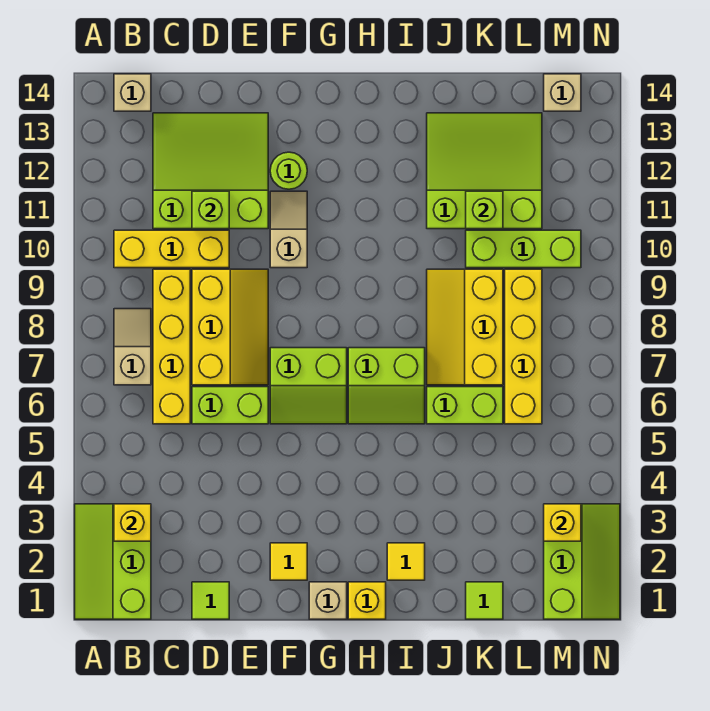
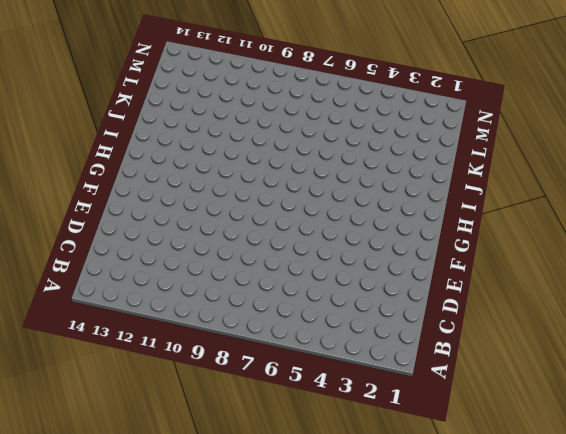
none -> lime slope A1:B3 level 1 top B
none -> tan slope B7:B8 level 1 top 7
none -> yellow brick B10:D10 level 1

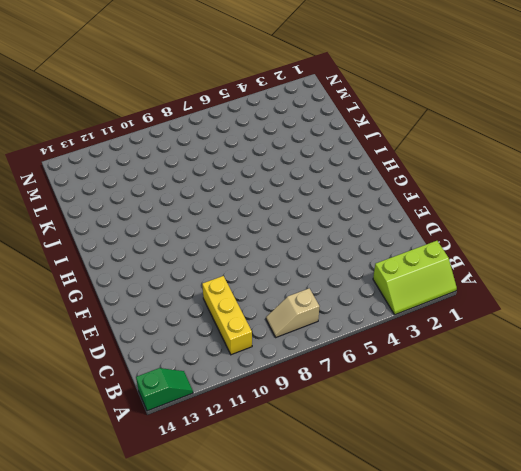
green slope A13:A14 level 1 top 14 -> none
none -> tan brick B14 level 1
none -> yellow brick C6:C9 level 1
none -> lime slope C11:E13 level 1 top 11

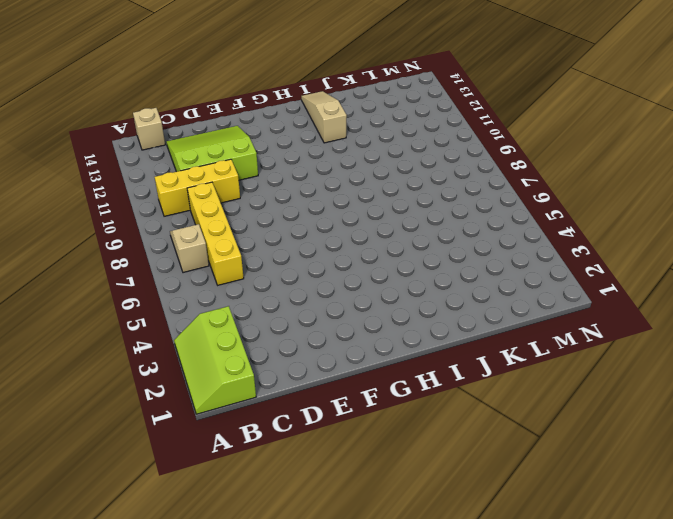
tan slope I12:I14 level 1 top 12 -> none
none -> lime tile D1 level 1
none -> lime brick D6:E6 level 1
none -> yellow slope D7:E9 level 1 top D

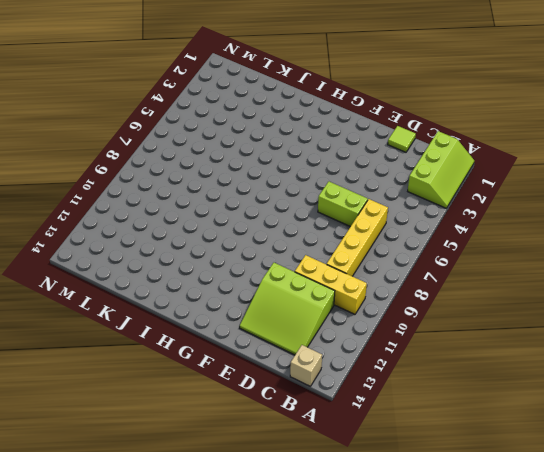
none -> tan slope B7:B8 level 1 top 7
none -> yellow slope D7:E9 level 1 top D
none -> yellow tile F2 level 1

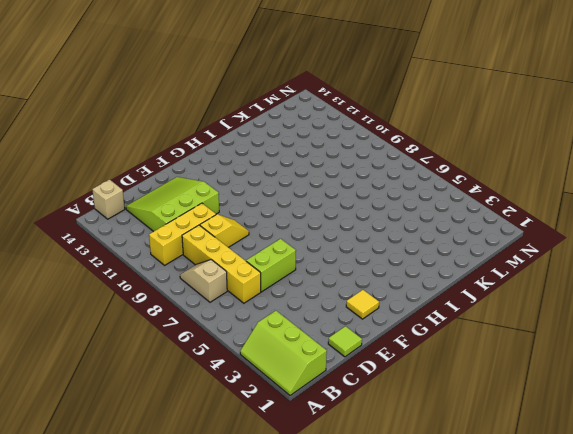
yellow slope D9:E9 level 1 top D -> yellow slope D7:E9 level 1 top D
none -> lime slope F6:G7 level 1 top 7
none -> tan slope F10:F11 level 1 top 10
none -> lime round brick F12 level 1

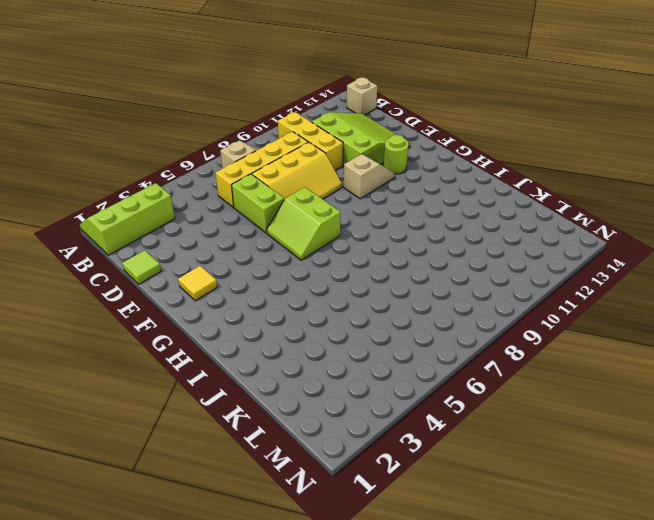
none -> tan brick G1 level 1
none -> yellow brick H1 level 1
none -> lime slope H6:I7 level 1 top 7

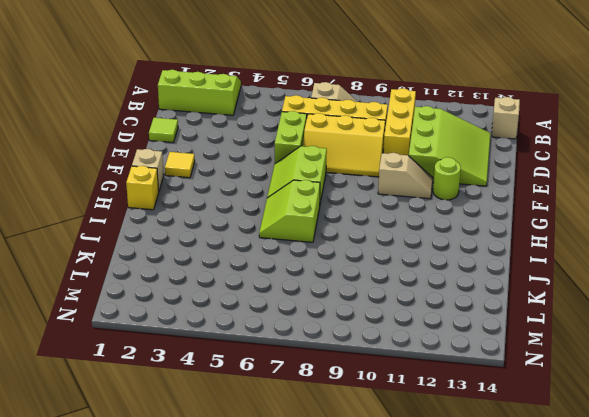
none -> yellow tile I2 level 1
none -> lime brick J6:K6 level 1
none -> yellow slope J7:K9 level 1 top K

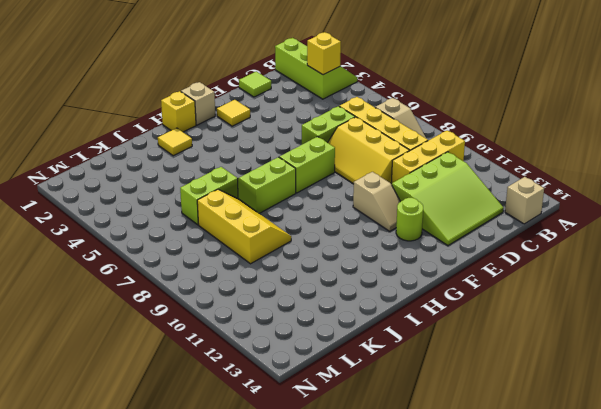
none -> lime slope J11:L13 level 1 top 11
none -> lime tile K1 level 1
none -> lime brick K10:M10 level 1

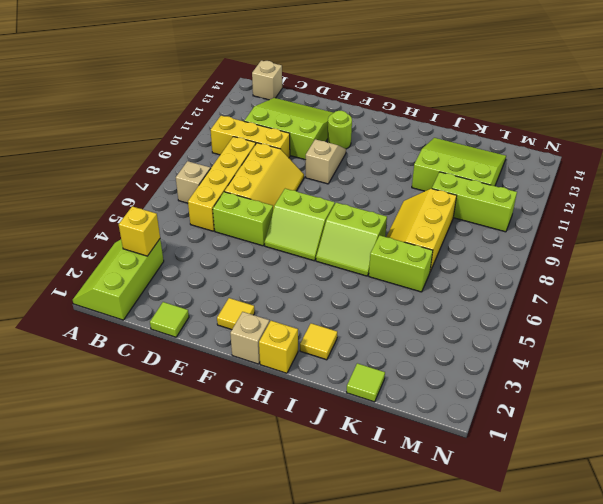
none -> yellow brick L6:L9 level 1
none -> lime slope M1:N3 level 1 top M
none -> tan brick M14 level 1

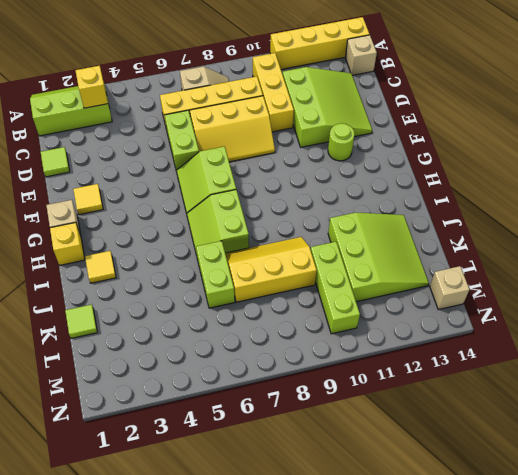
yellow brick A11:A14 level 1 -> yellow brick L6:L9 level 1
none -> tan slope F10:F11 level 1 top 10
none -> lime slope M1:N3 level 1 top M
none -> lime brick D11 level 2

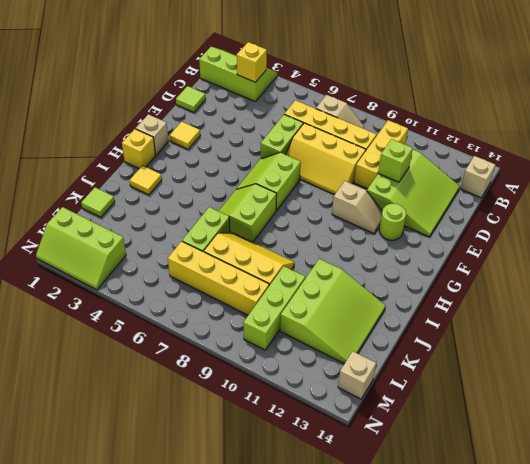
none -> lime brick K11 level 2
none -> yellow brick M3 level 2

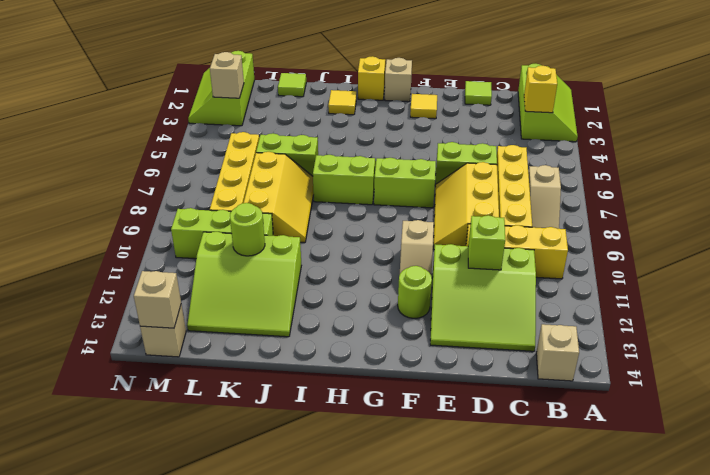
lime round brick K11 level 2 -> lime brick K11 level 2
tan brick M3 level 2 -> yellow brick M3 level 2
tan brick M14 level 2 -> none

